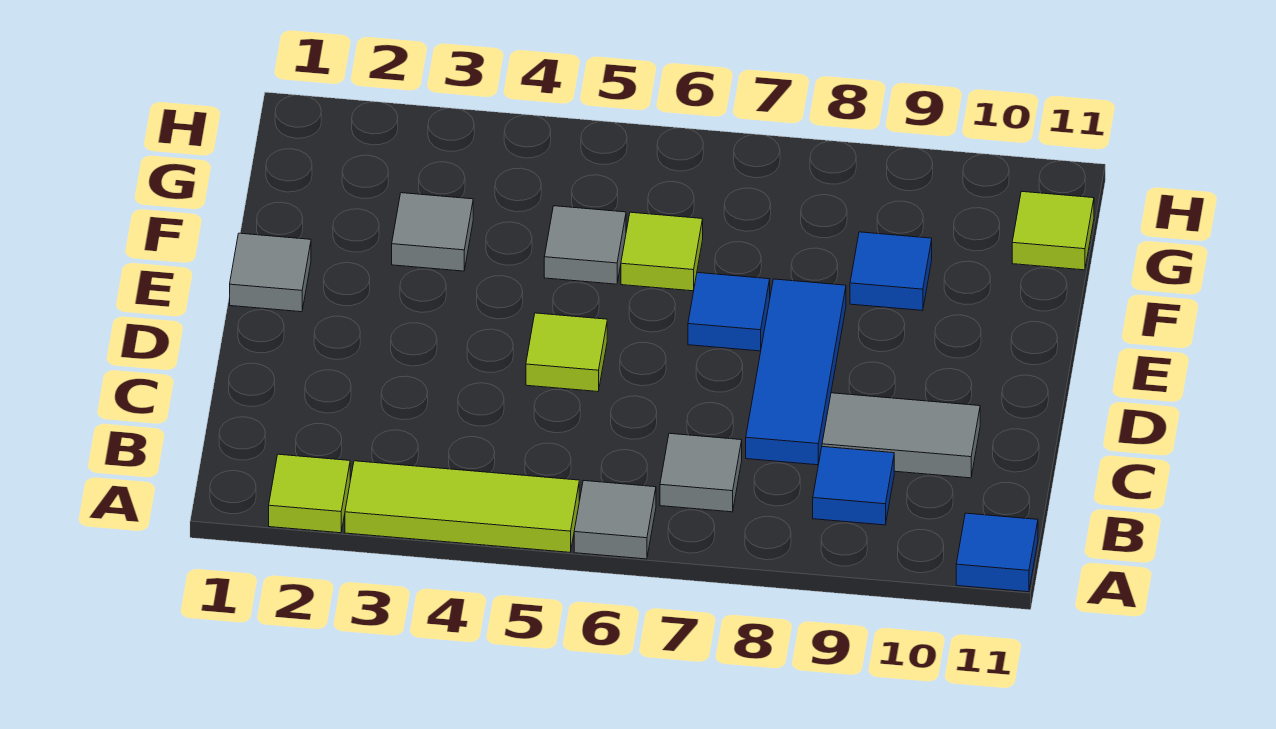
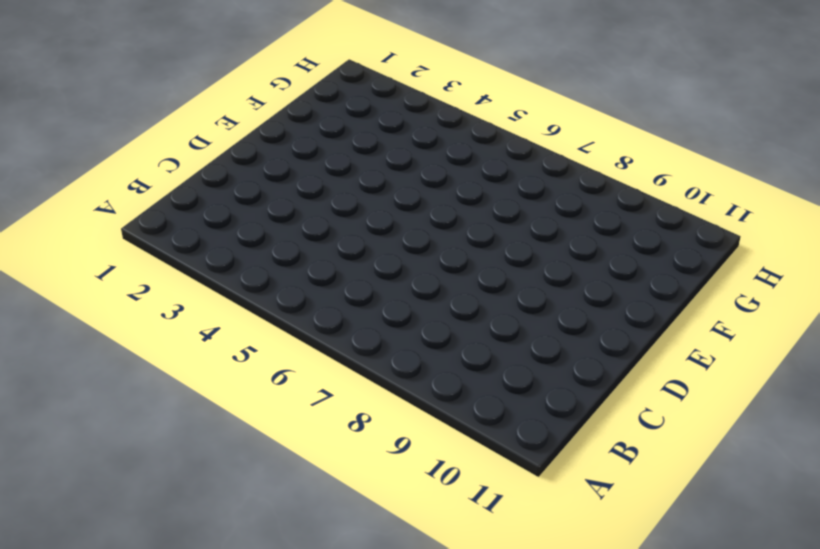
none -> lime tile A2 level 1
none -> lime tile A3:A5 level 1
none -> grey tile A6 level 1

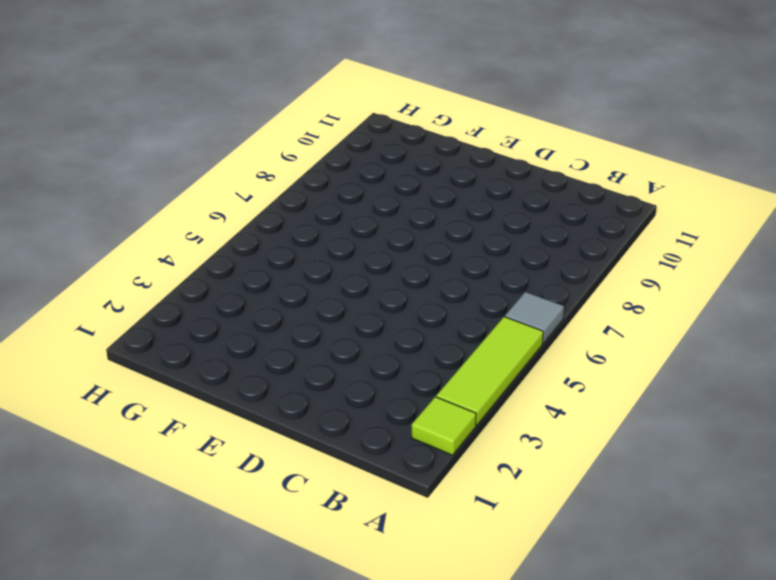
none -> blue tile A11 level 1
none -> grey tile B7 level 1
none -> blue tile B9 level 1

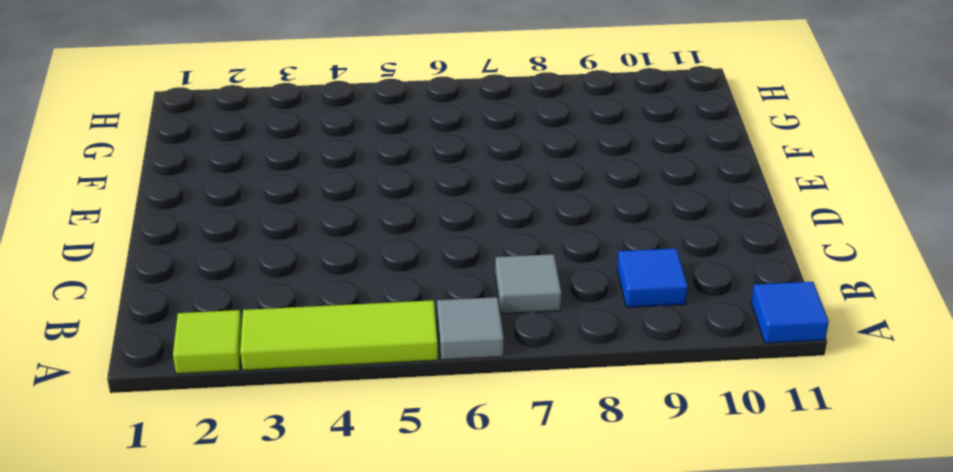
none -> blue tile C8:E8 level 1
none -> grey tile C9:C10 level 1
none -> lime tile D5 level 1

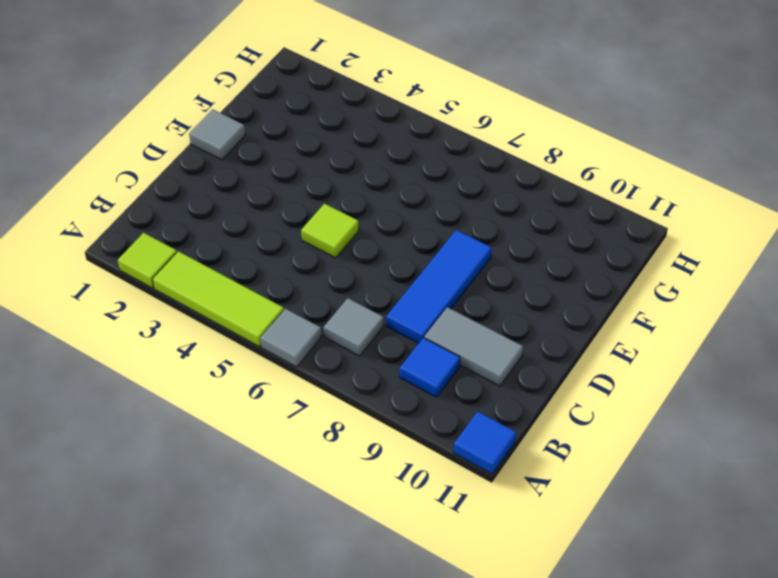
none -> blue tile E7 level 1
none -> grey tile F3 level 1
none -> grey tile F5 level 1

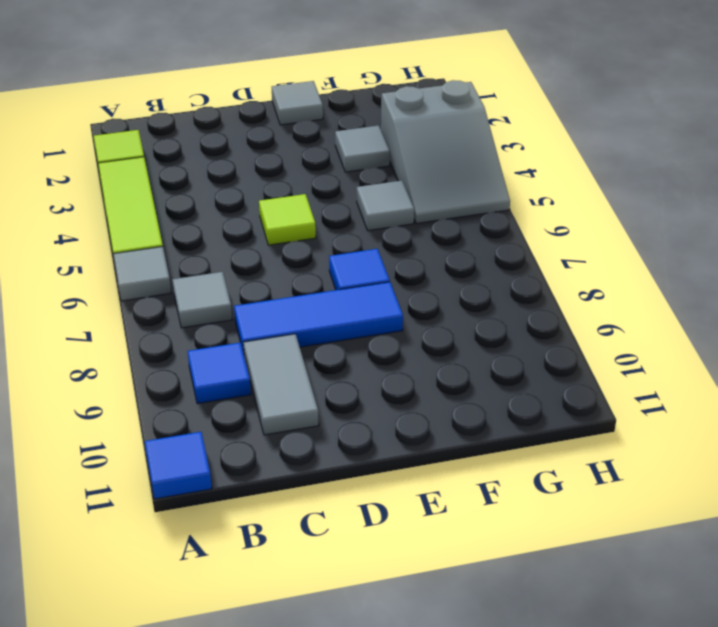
grey slope G3:H5 level 1 top 3 -> none
none -> lime tile F6 level 1
none -> blue tile F9 level 1
none -> lime tile G11 level 1

